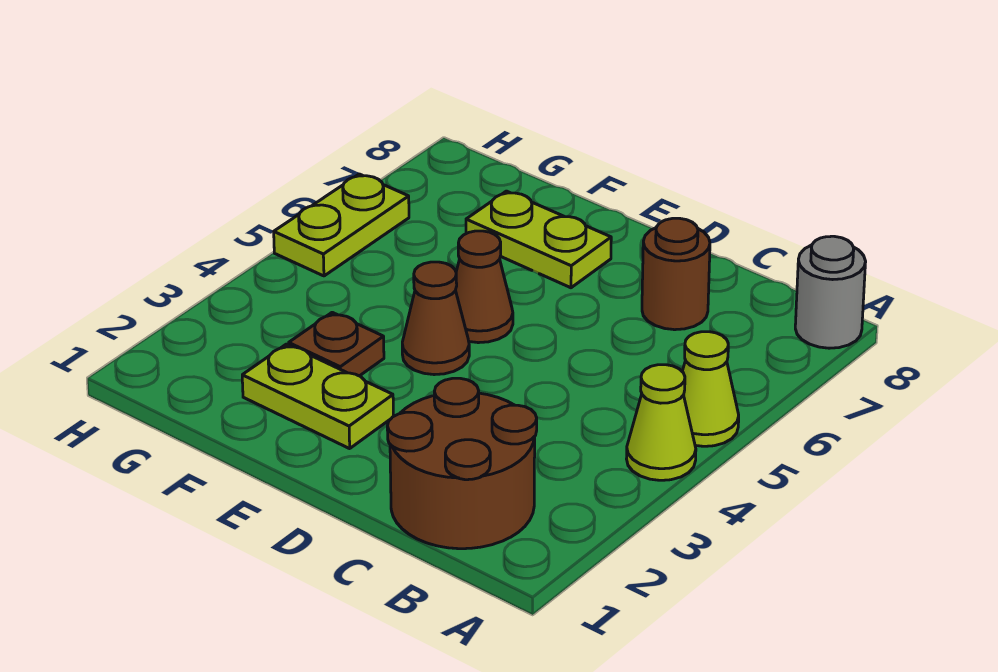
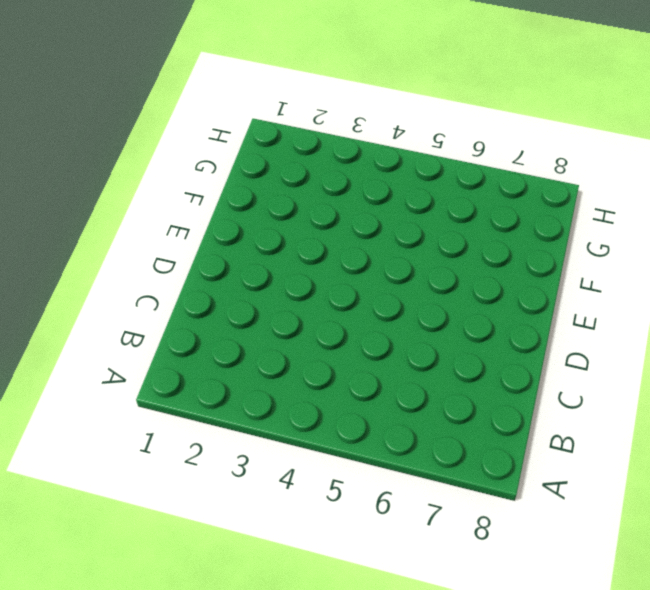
none -> lime cone A4 level 1
none -> lime cone A5 level 1

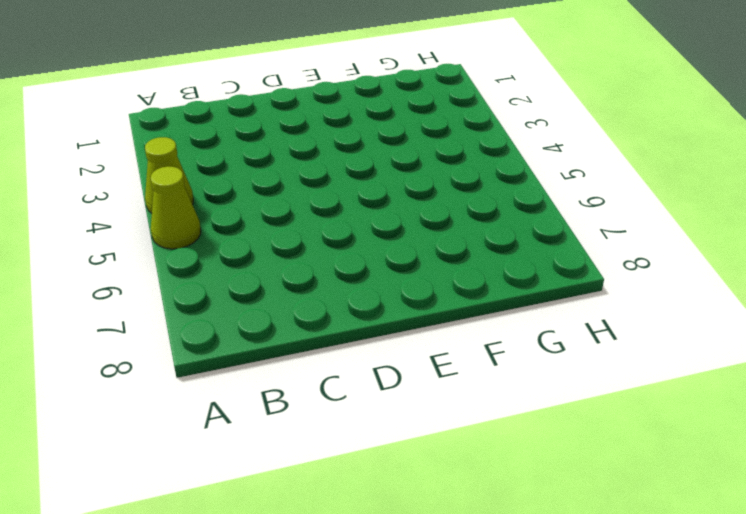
none -> grey round brick A8 level 1
none -> brown round brick B1:C2 level 1

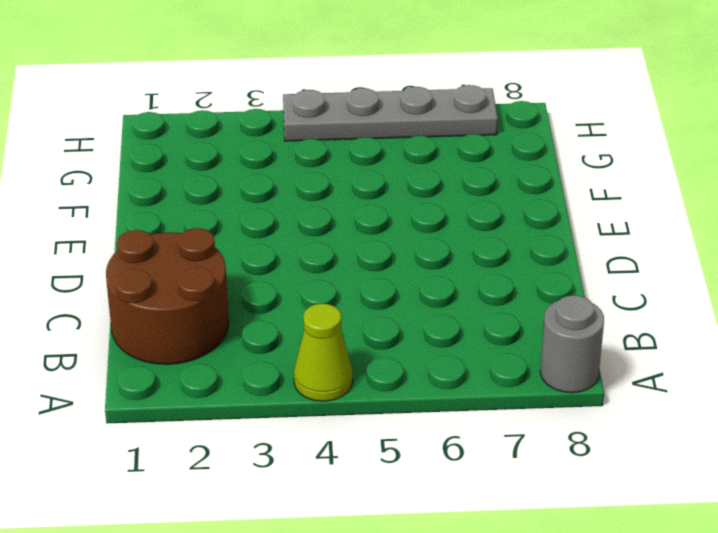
grey plate H4:H7 level 1 -> lime plate H5:H6 level 1
none -> lime cone A5 level 1
none -> brown round brick C7 level 1

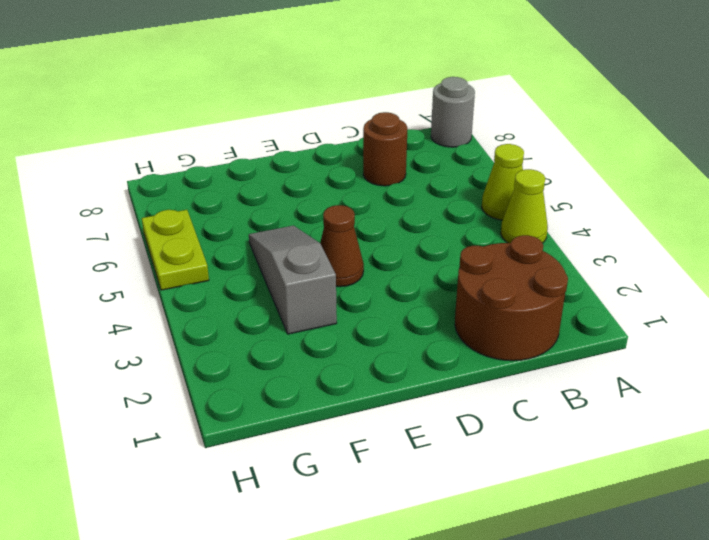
grey slope F3:F5 level 1 top 3 -> brown plate F3 level 1
none -> lime plate E2:F2 level 1
none -> brown cone E5 level 1

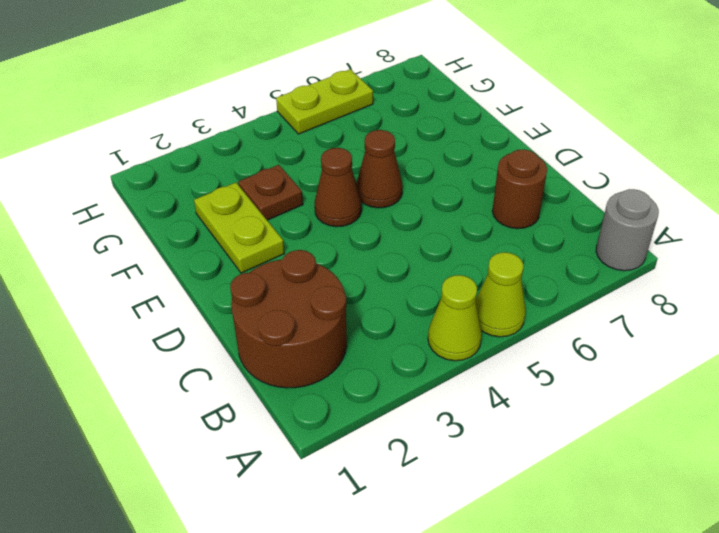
none -> lime plate E7:F7 level 1

